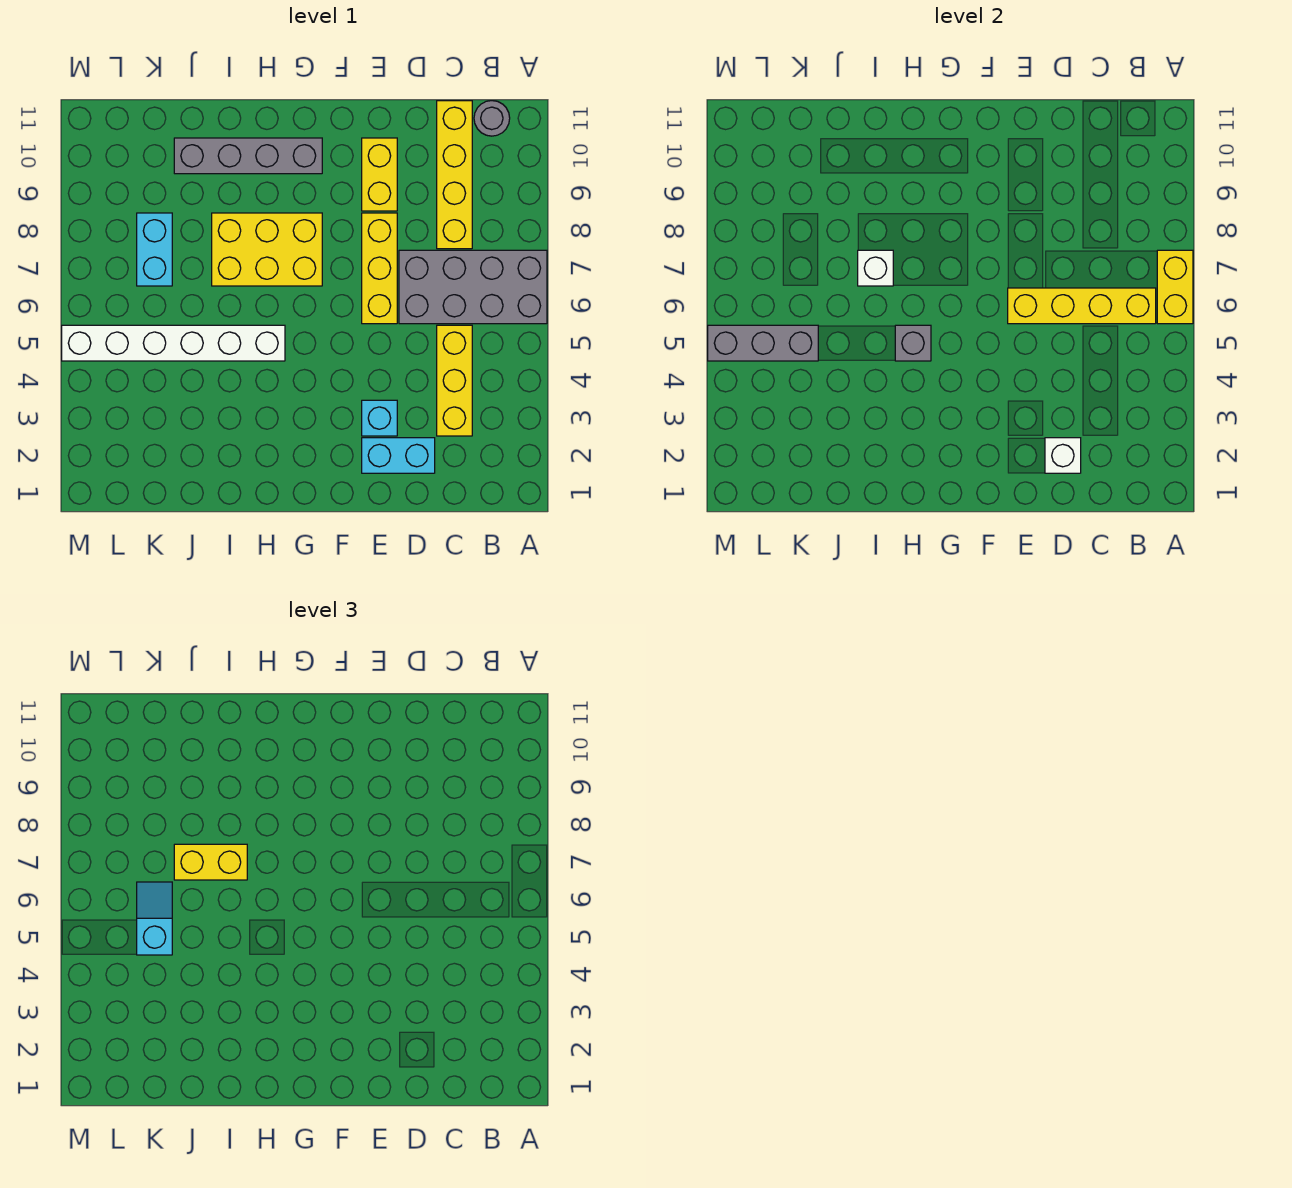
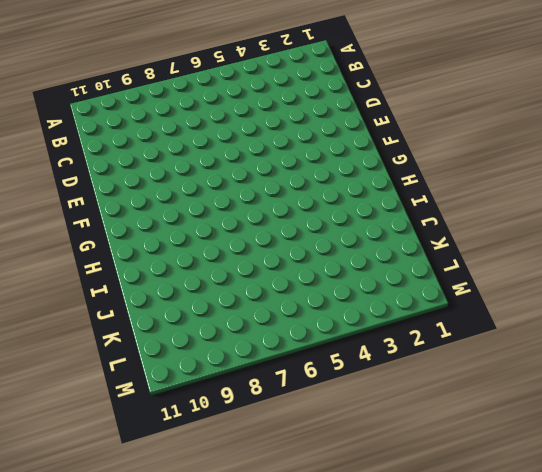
none -> grey brick A6:D7 level 1
none -> grey round brick B11 level 1
none -> yellow brick C3:C5 level 1

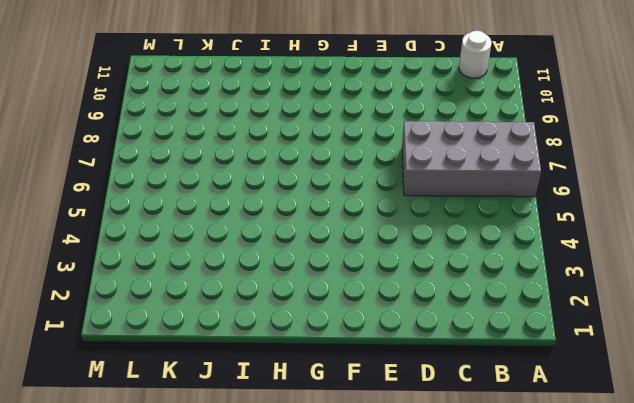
white round brick B11 level 1 -> grey round brick B11 level 1
none -> yellow brick C3:C5 level 1
none -> yellow brick C8:C11 level 1
none -> cyan brick D2:E2 level 1

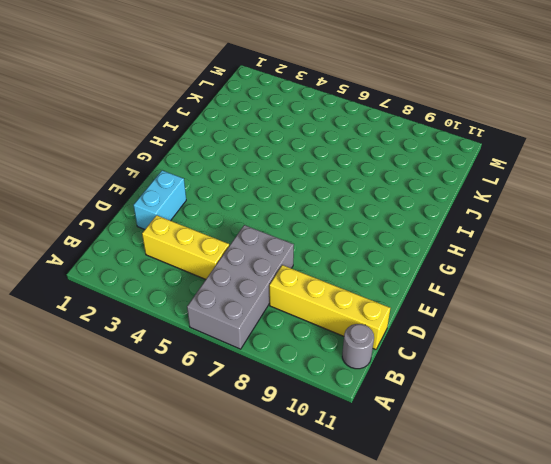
none -> cyan brick E3 level 1
none -> yellow brick E6:E8 level 1
none -> yellow brick E9:E10 level 1

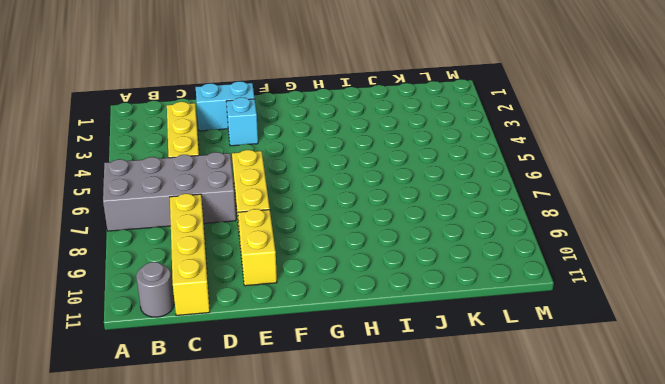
none -> yellow brick G7:I8 level 1
none -> grey brick G10:J10 level 1
none -> white brick H5:M5 level 1

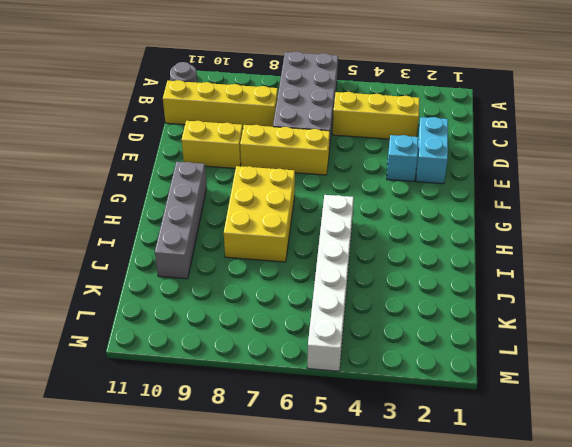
none -> cyan brick K7:K8 level 1
none -> yellow brick A6:A7 level 2
none -> yellow brick B6:E6 level 2

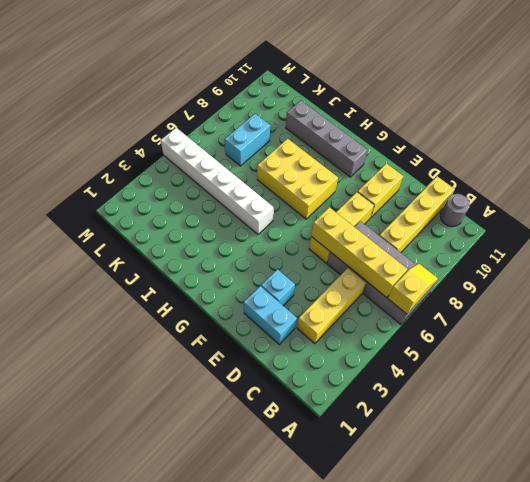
yellow slope A6:A7 level 2 top 6 -> yellow brick A6:A7 level 2
none -> white brick D2 level 2
none -> grey brick H5 level 2
none -> white brick I7 level 2

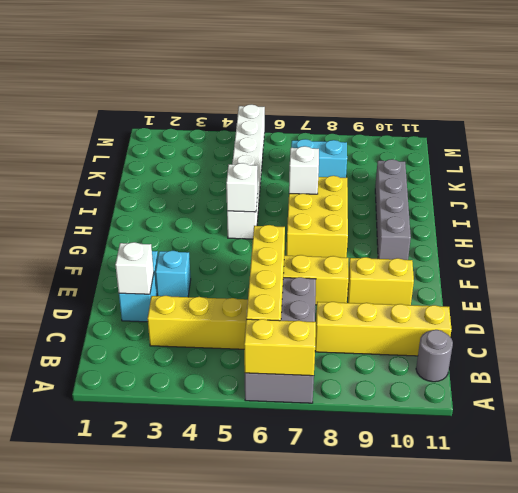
white brick H5 level 2 -> grey brick H5 level 2
none -> grey brick K5:M5 level 2
none -> yellow brick I7:J7 level 3
none -> cyan slope K5:K6 level 3 top 5

